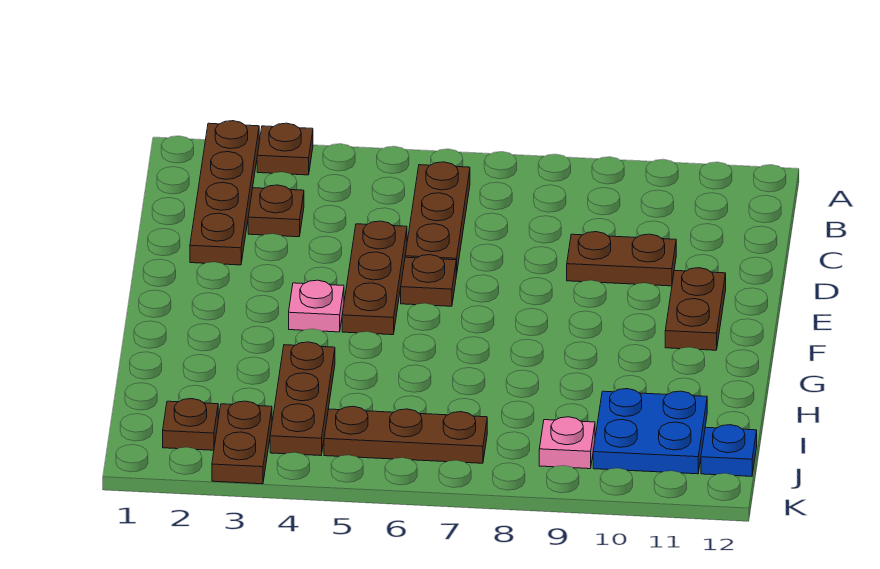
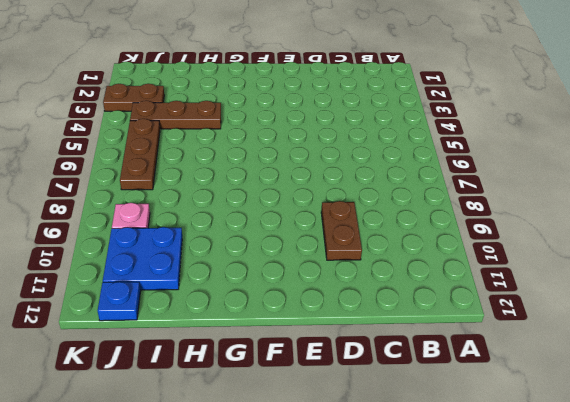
none -> brown plate A2:D2 level 1
none -> brown plate A3 level 1
none -> brown plate B6:D6 level 1

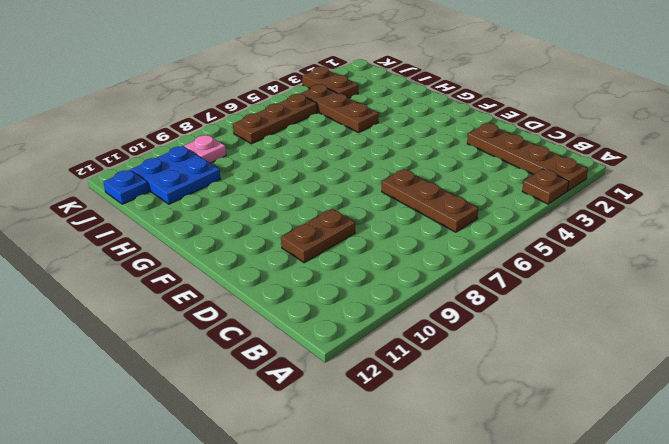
none -> brown plate C3 level 1
none -> brown plate D5:F5 level 1
none -> brown plate E6 level 1

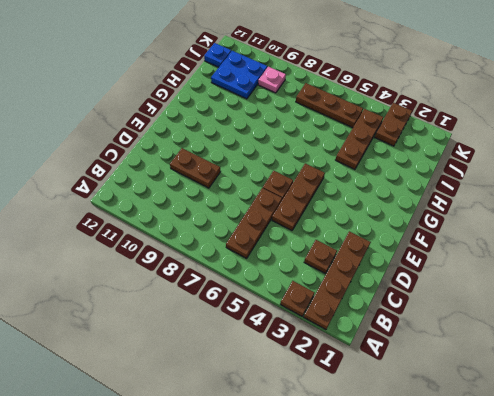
none -> brown plate E11:F11 level 1
none -> pink plate F4 level 1
none -> brown plate J2 level 1

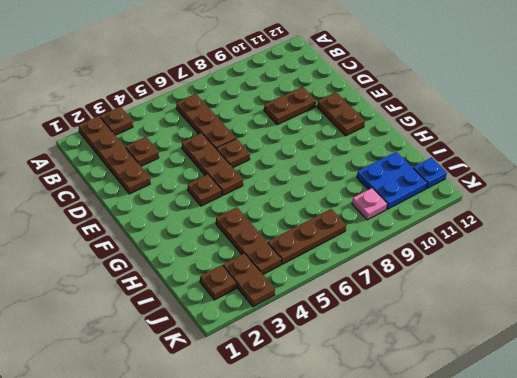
brown plate F4 level 1 -> pink plate F4 level 1

